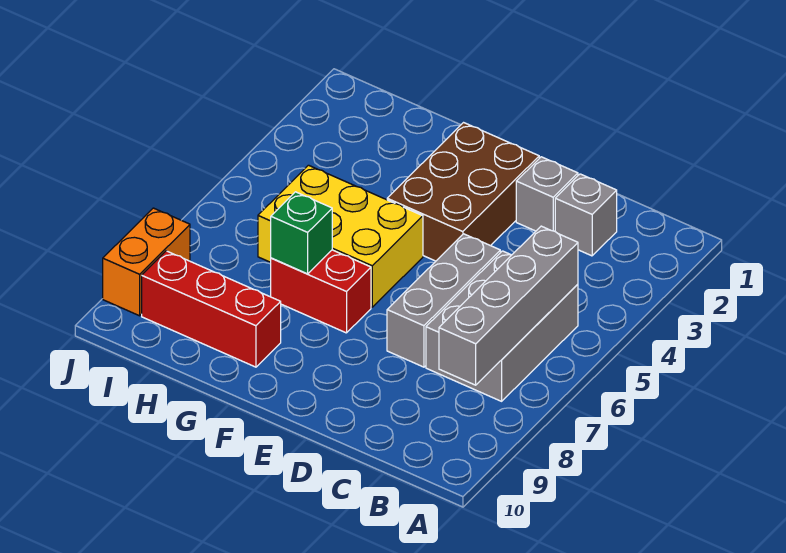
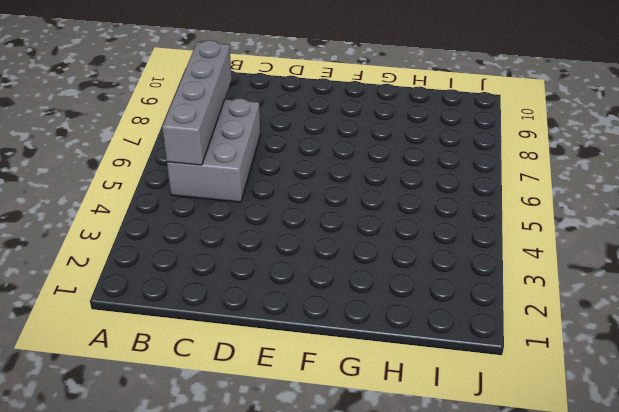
none -> grey brick C2 level 1
none -> grey brick D2 level 1

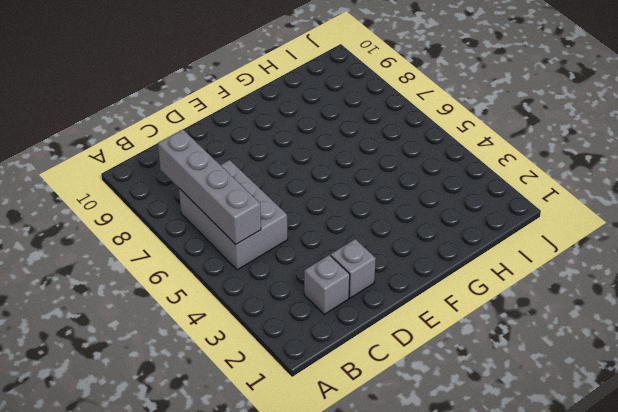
none -> grey brick D5:D7 level 1
none -> brown brick E2:F4 level 1

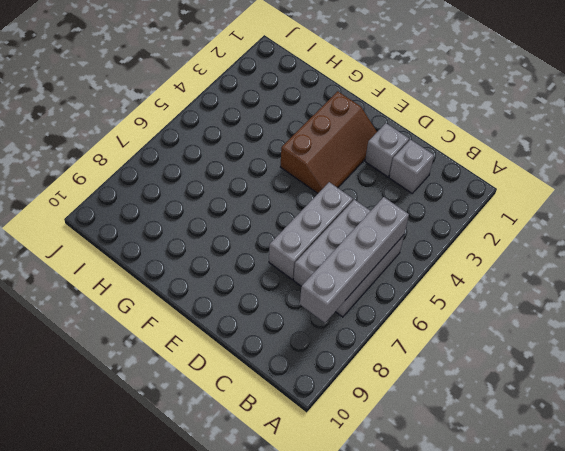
brown slope E2:F4 level 1 top F -> brown brick E2:F4 level 1
none -> yellow brick F5:H6 level 1
none -> red brick F7:G7 level 1

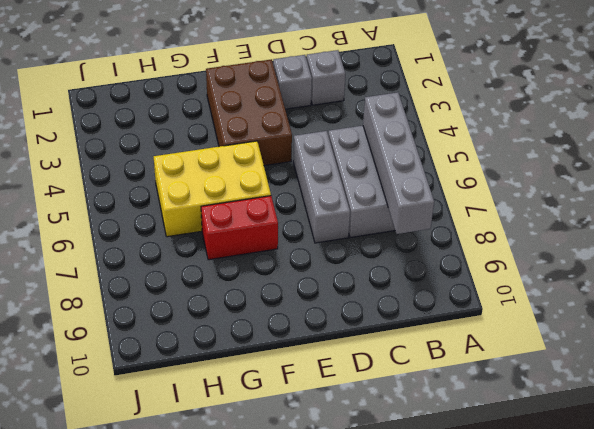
none -> red brick G9:I9 level 1
none -> orange brick J8:J9 level 1

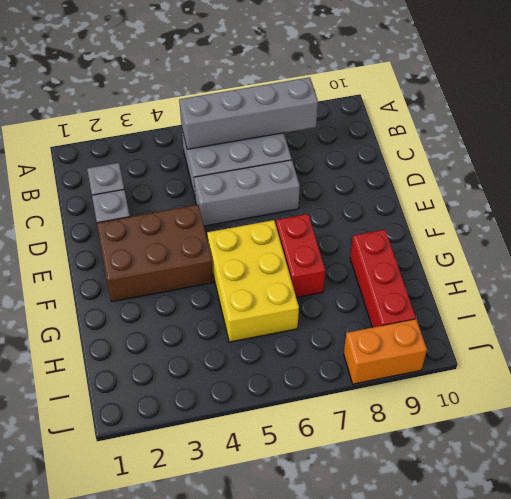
none -> green brick G7 level 2

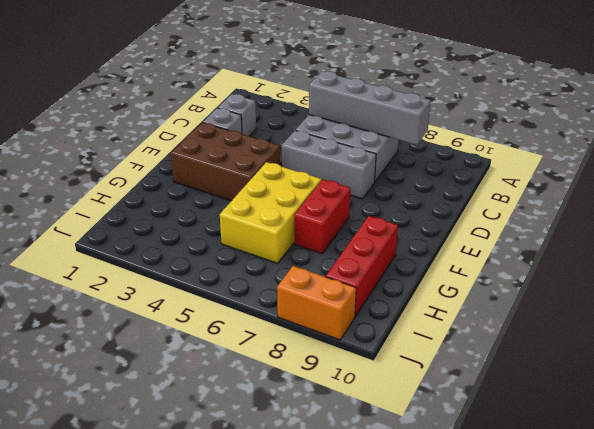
none -> green brick G7 level 2

